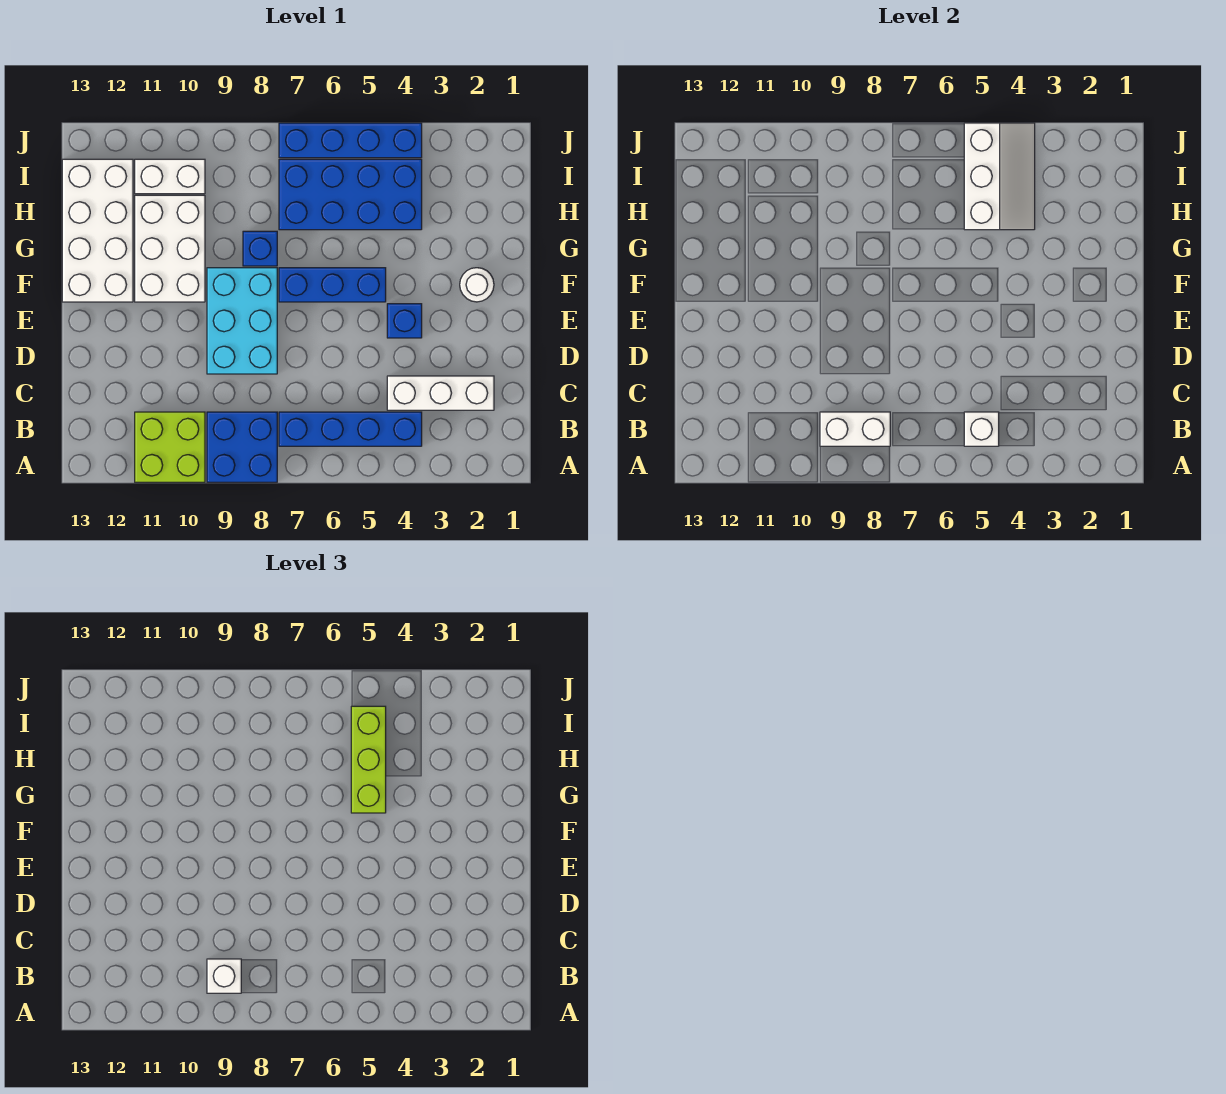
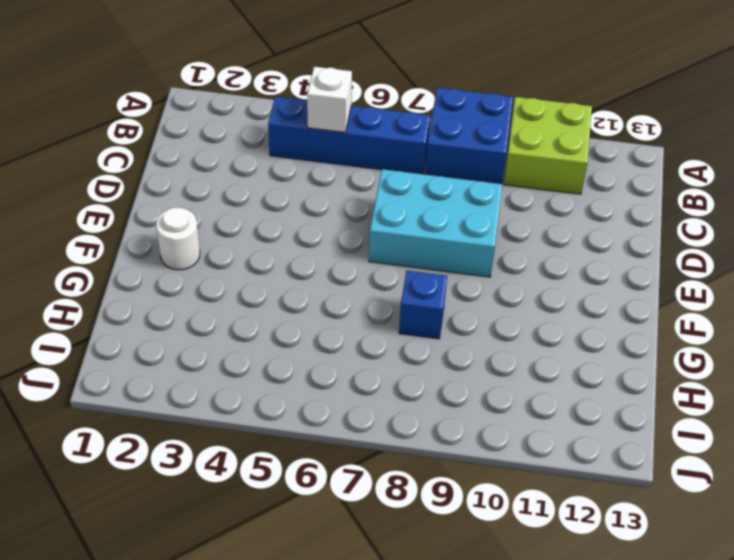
cyan brick D7:E9 level 1 -> cyan brick D8:F9 level 1
none -> white brick C2:C4 level 1
none -> blue brick E4 level 1
none -> blue brick F5:F7 level 1

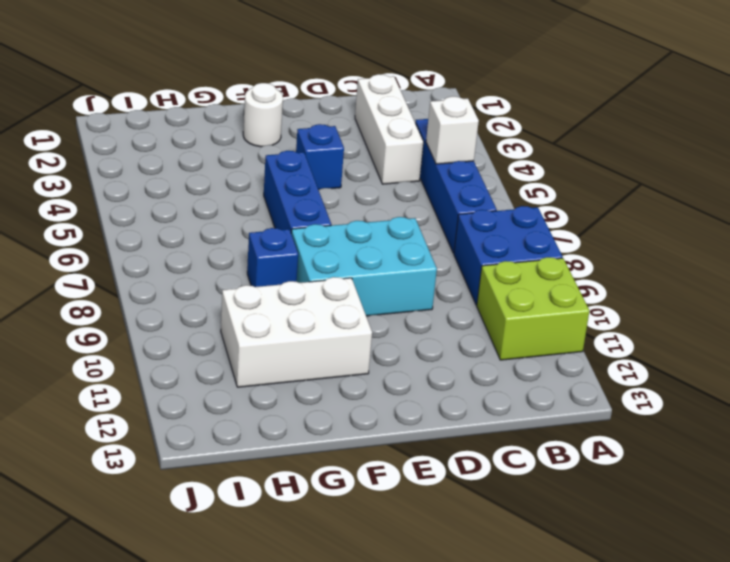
none -> white brick F12:I13 level 1
none -> blue brick H4:I7 level 1
none -> white brick I10:I11 level 1

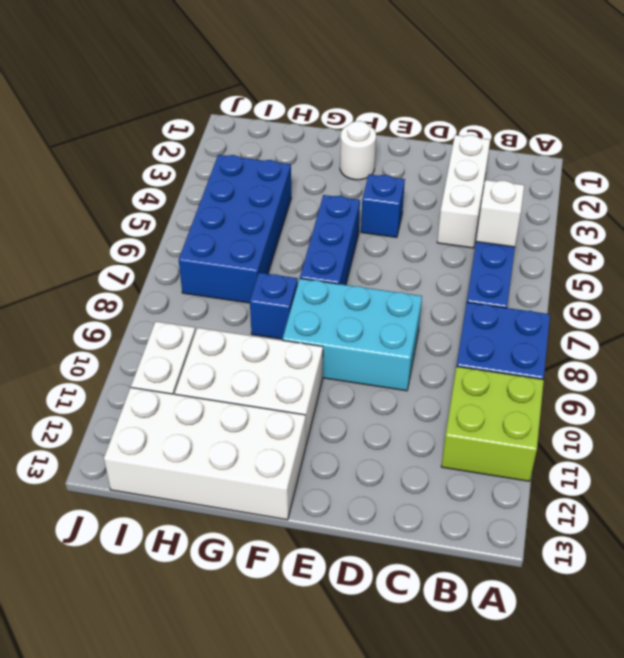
none -> blue brick J4:J7 level 1
none -> white brick B8:B9 level 2
none -> white slope H4:J5 level 2 top 5

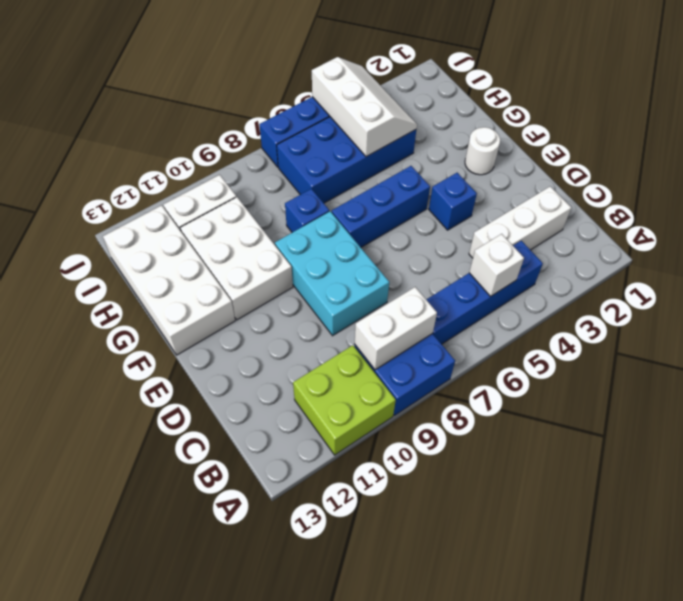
none -> white brick B9 level 3
none -> lime brick G5:I5 level 3

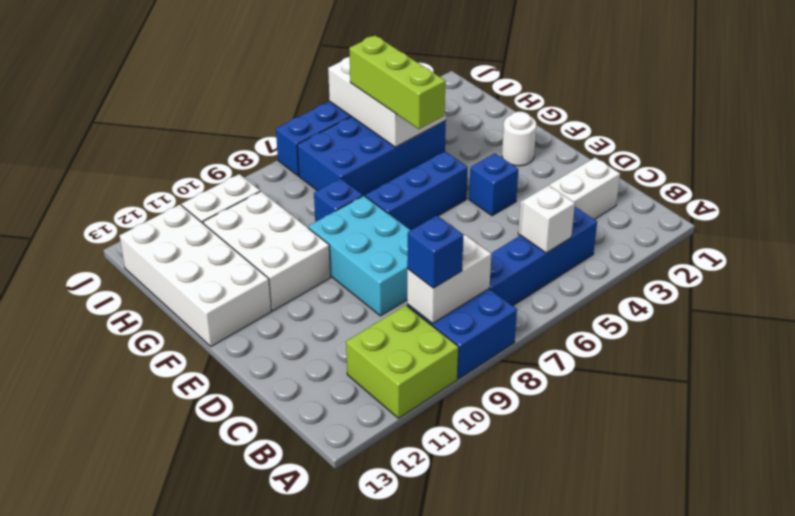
blue brick B9 level 3 -> white brick B9 level 3

